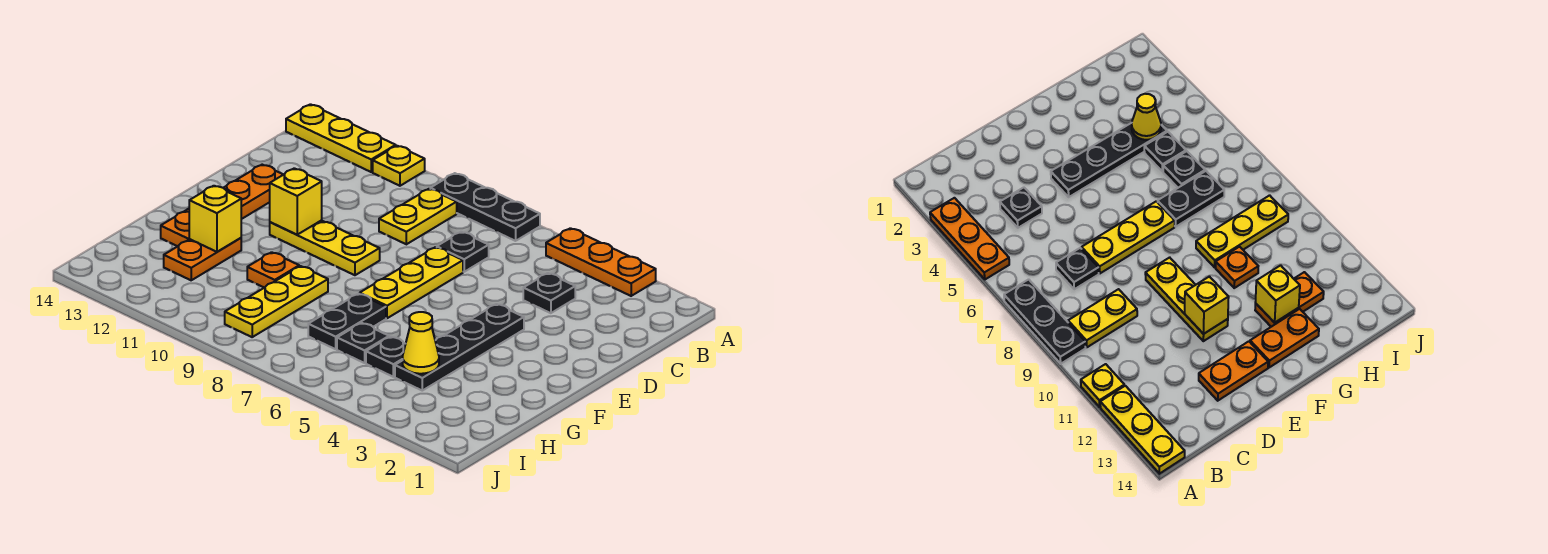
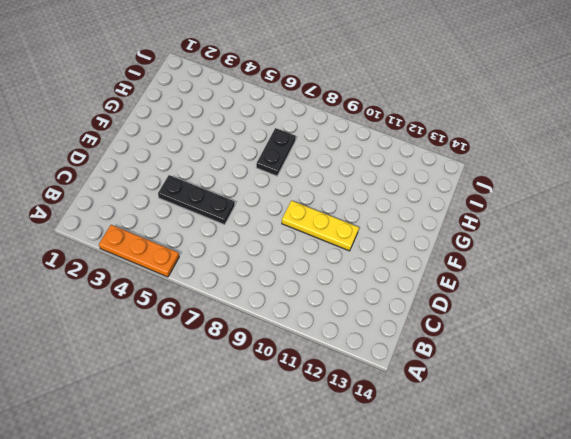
black plate D4:D6 level 1 -> black plate A7:A9 level 1
none -> yellow plate A11 level 1
none -> yellow plate A12:A14 level 1
none -> yellow plate B9:C9 level 1

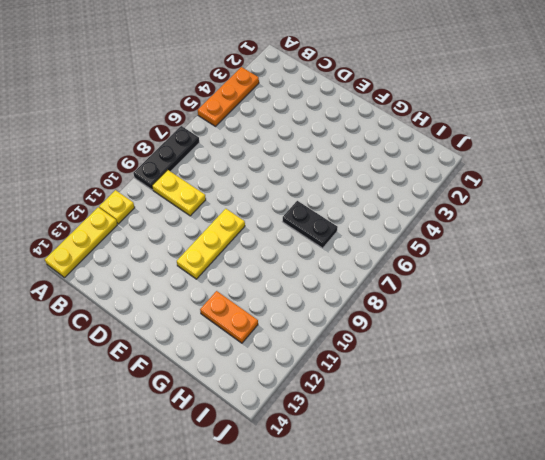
none -> black plate C4 level 1
none -> black plate C7 level 1
none -> yellow plate D7:F7 level 1

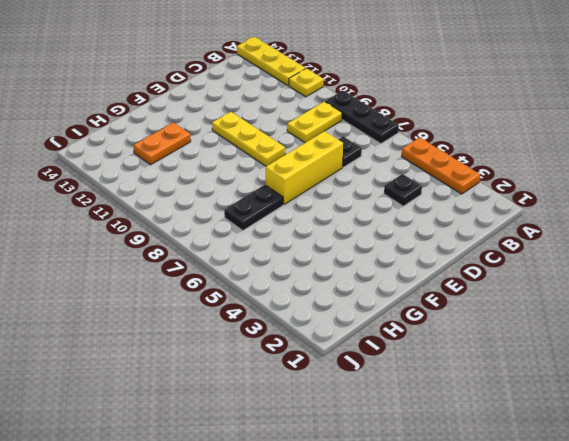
yellow brick D7:F7 level 1 -> yellow plate D7:F7 level 1
none -> orange plate D13:E13 level 1
none -> black plate E4:H4 level 1
none -> orange plate F13:G13 level 1

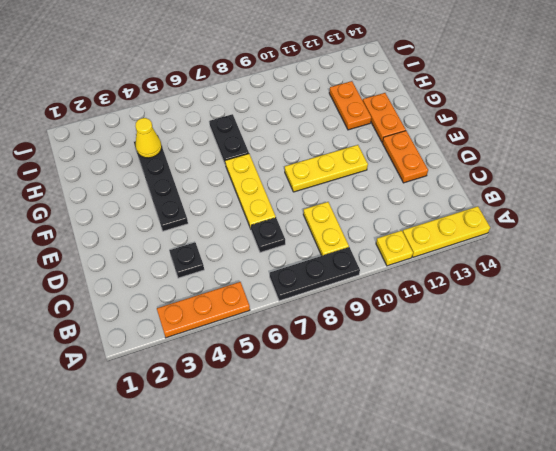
none -> yellow plate G9:I9 level 1
none -> orange plate G10 level 1
none -> black plate H5 level 1

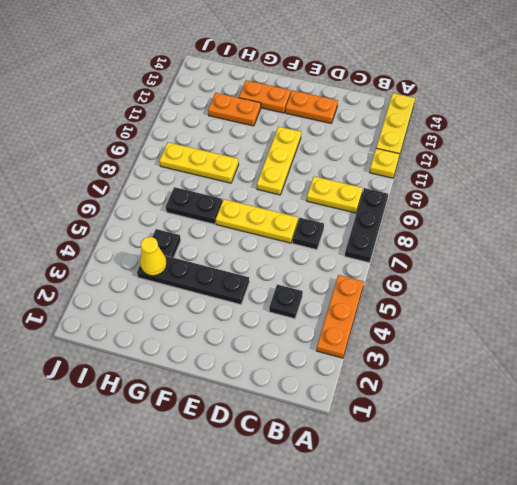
none -> orange plate G10 level 1
none -> black plate H6 level 1
none -> yellow brick E11 level 2

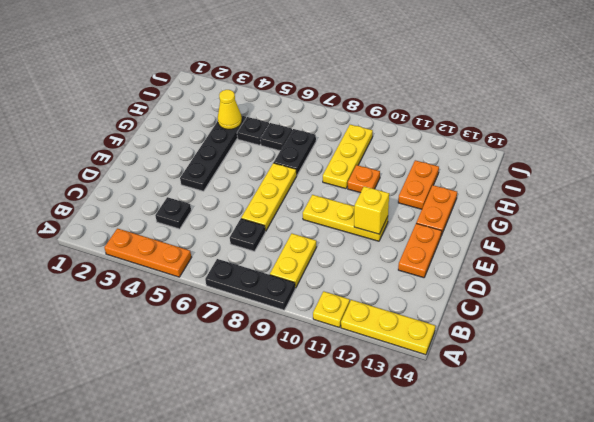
none -> yellow brick G12 level 2

